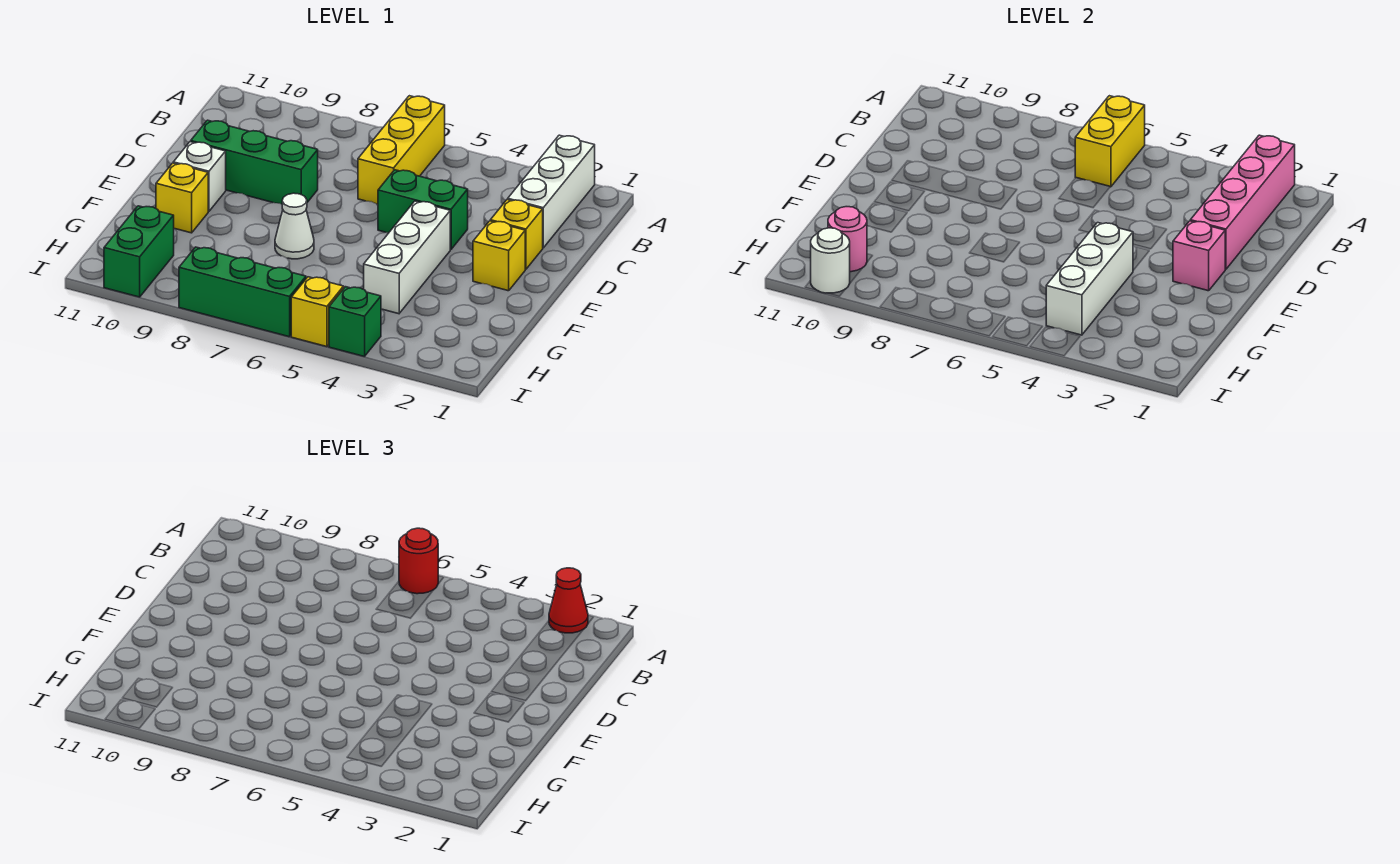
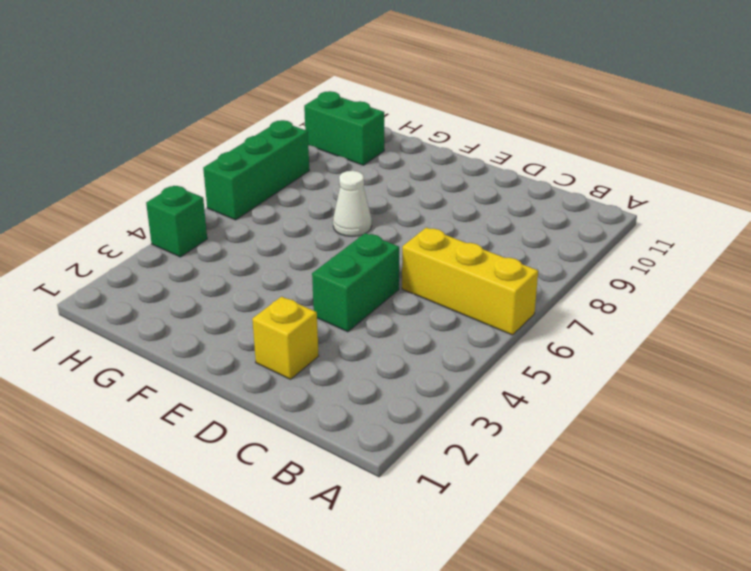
none -> white brick A2:C2 level 1
none -> green brick D8:D10 level 1
none -> yellow brick E2 level 1

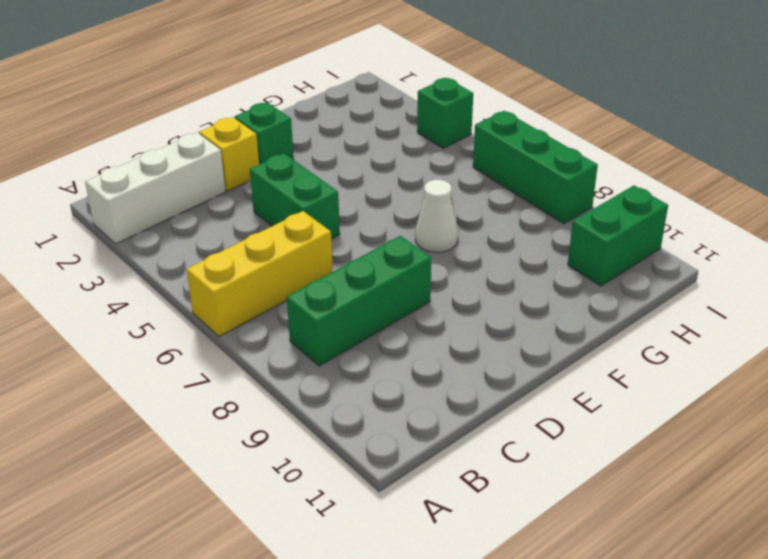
green brick B8:D8 level 1 -> green brick D8:D10 level 1
green brick E2 level 1 -> yellow brick E2 level 1
none -> white brick E4:G4 level 1
none -> white brick E10 level 1
none -> yellow brick F10 level 1

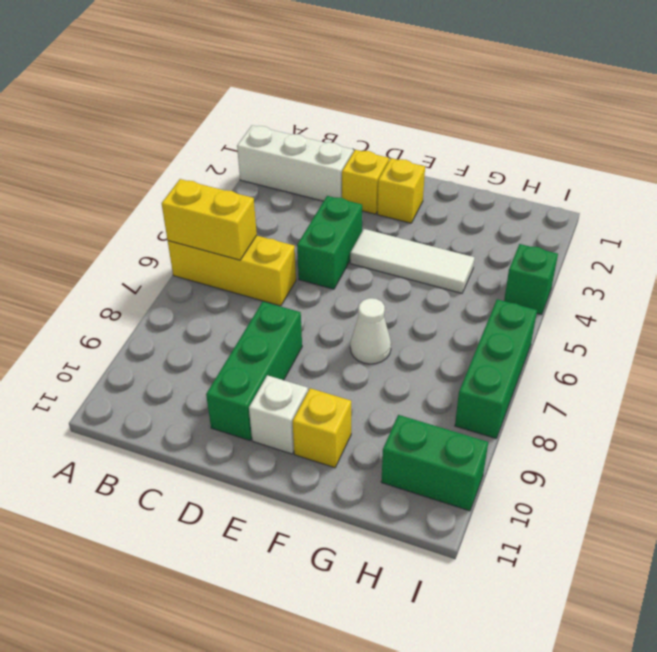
white tile E4:G4 level 1 -> white brick E4:G4 level 1
none -> yellow brick I5 level 1
none -> pink brick A2:D2 level 2
none -> pink brick E2 level 2

